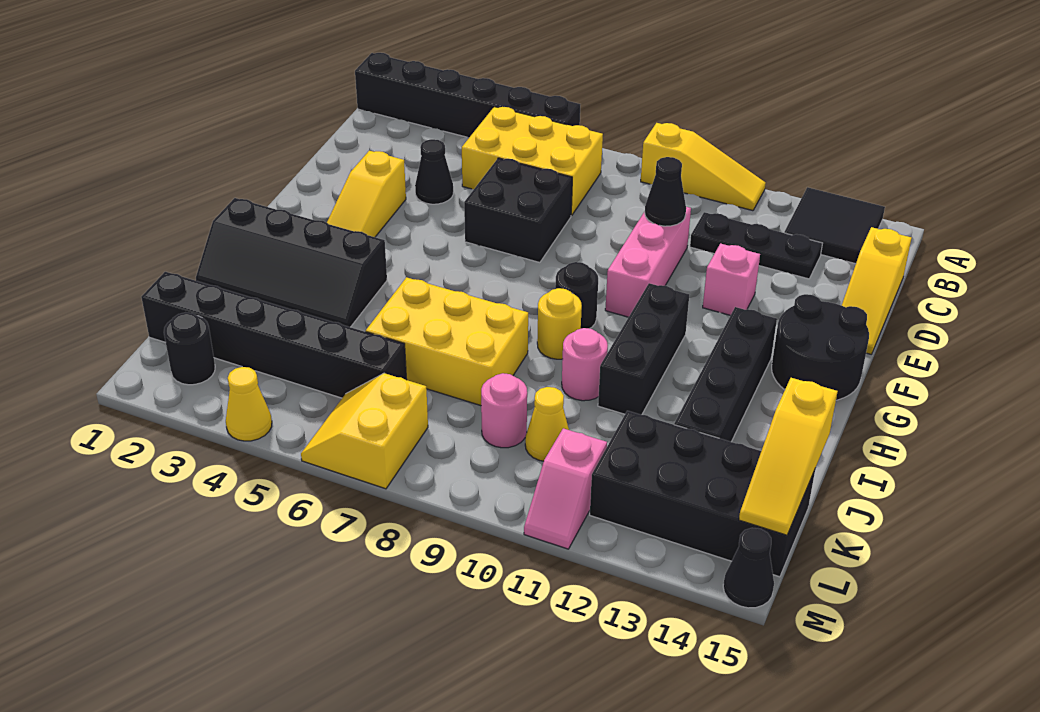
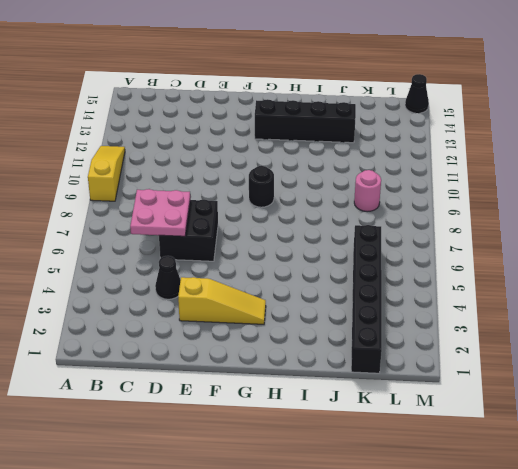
pink plate C6:D7 level 2 -> none
none -> black brick A1:A6 level 1
none -> black tile A13:B14 level 1
none -> yellow brick B5:C7 level 1
none -> black plate C11:C13 level 1

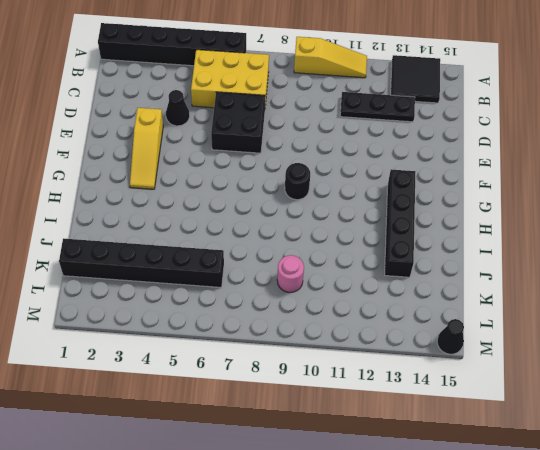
none -> yellow slope C15:E15 level 1 top C
none -> pink brick D10:F10 level 1
none -> pink brick E12 level 1
none -> black round brick F14:G15 level 1

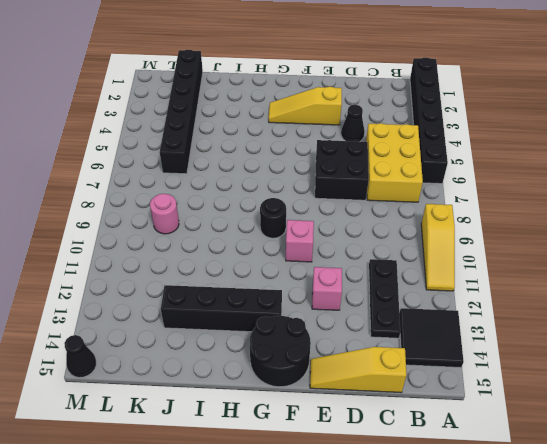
pink brick F10 level 1 -> pink brick D10:F10 level 1
none -> black brick G11:I11 level 1
none -> black slope H1:I4 level 1 top H
none -> yellow round brick H9 level 1
none -> yellow brick I6:J8 level 1

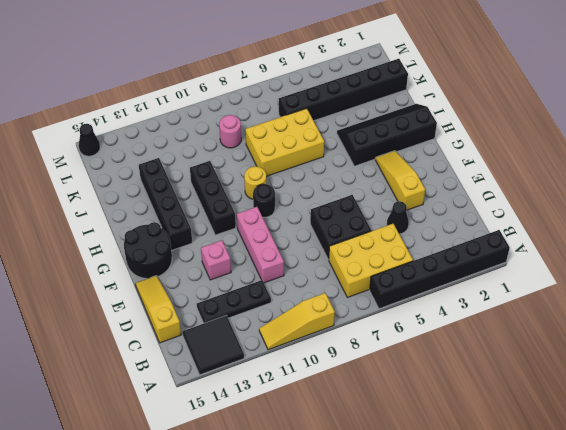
none -> pink round brick I10 level 1
none -> yellow cone K10 level 1
none -> black brick K12:L15 level 1
none -> black round brick L2 level 1

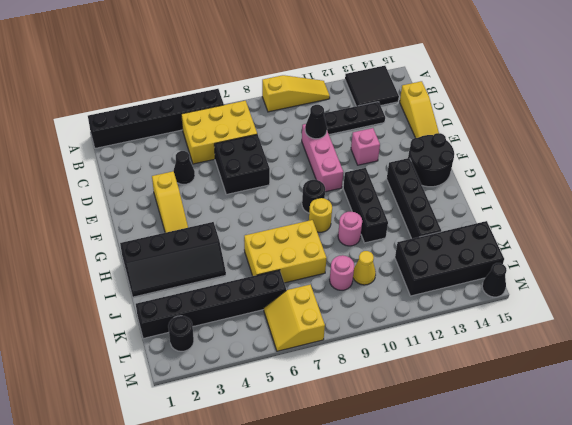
none -> pink slope L11:M11 level 1 top L
none -> yellow cone M4 level 1
none -> yellow slope J15:L15 level 2 top J

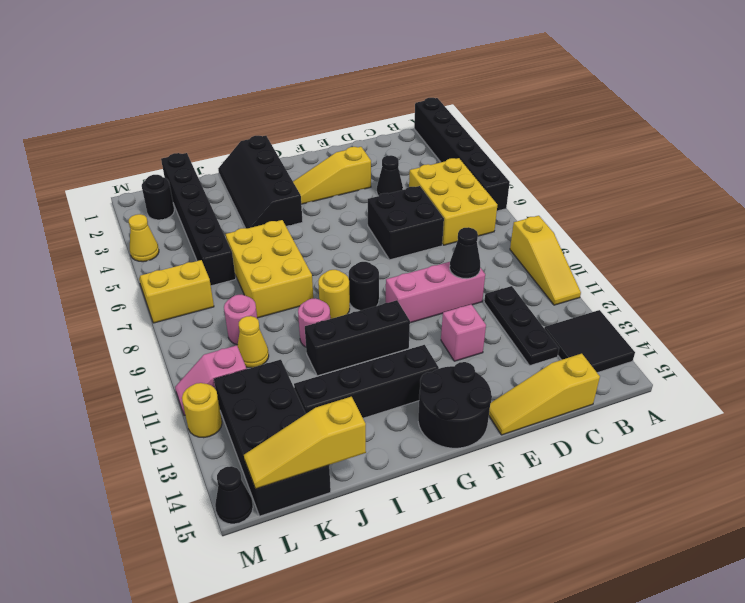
yellow round brick M12 level 1 -> none

